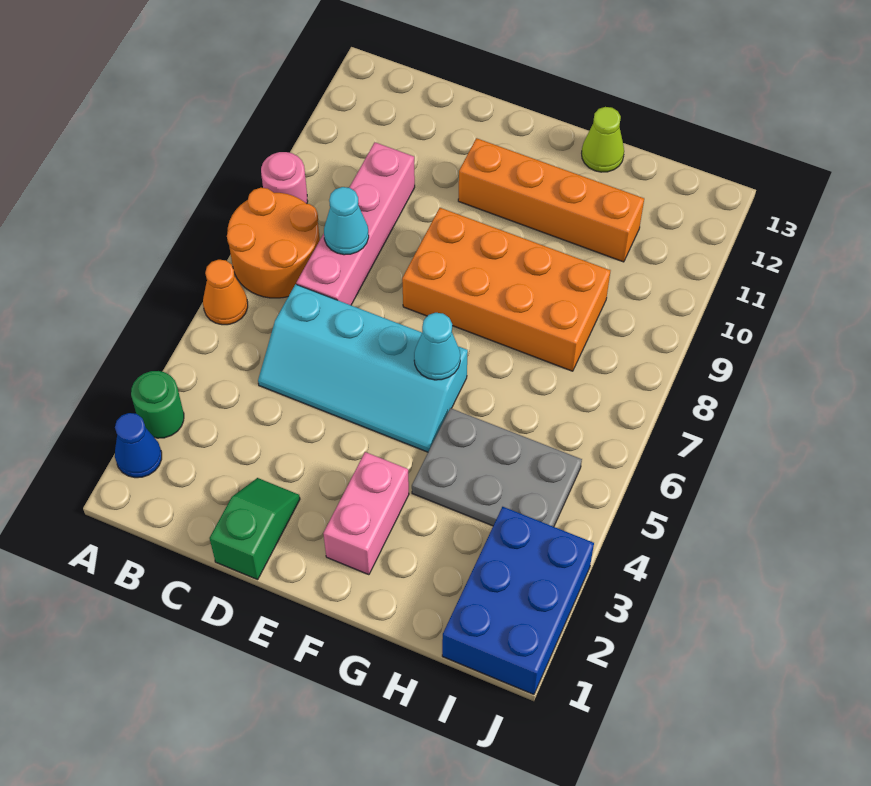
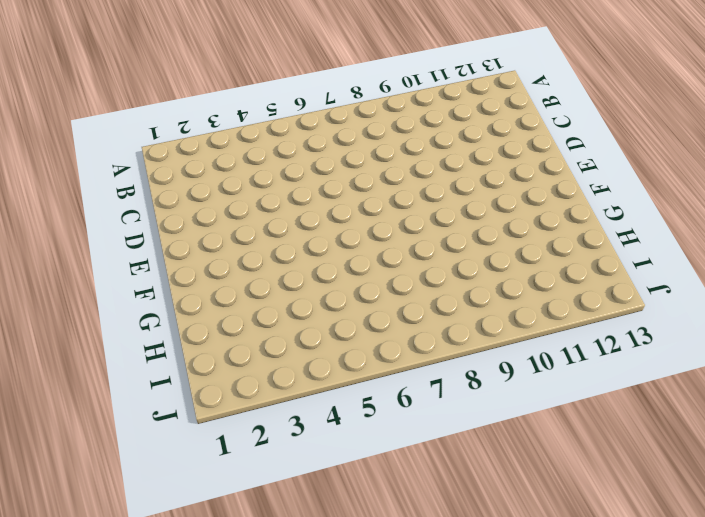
none -> blue cone A2 level 1
none -> green round brick A3 level 1
none -> orange cone A6 level 1

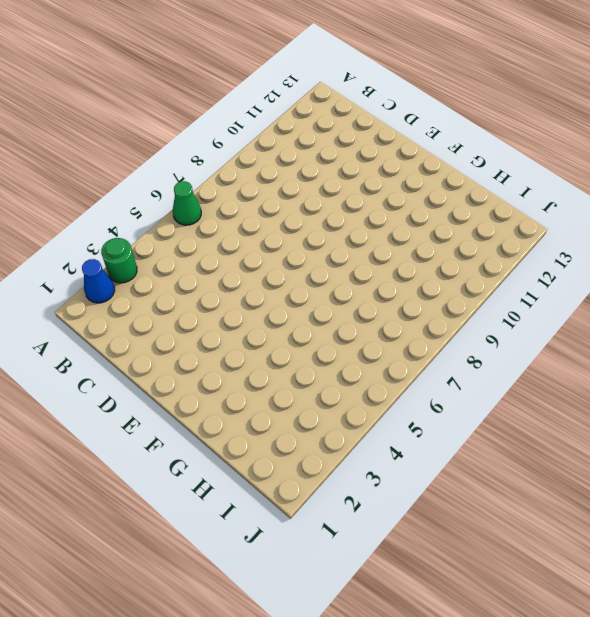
green cone A6 level 1 -> orange cone A6 level 1
none -> orange round brick A7:B8 level 1
none -> pink round brick A9 level 1
none -> cyan slope C5:F6 level 1 top 6

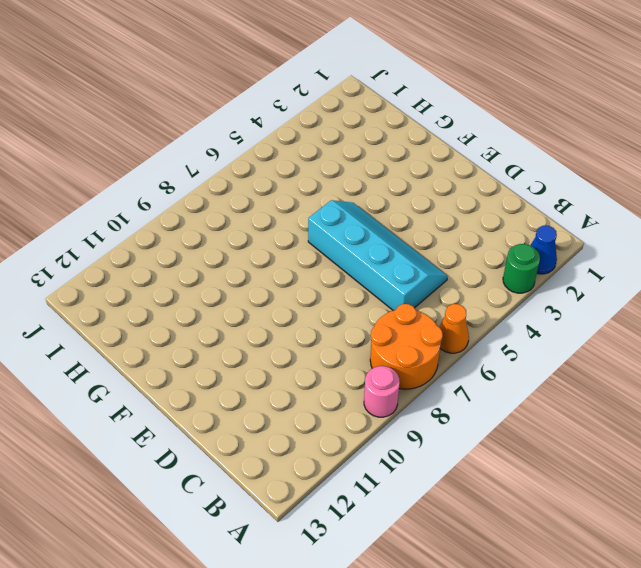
none -> pink brick C7:C10 level 1
none -> green slope D1:D2 level 1 top 1
none -> orange brick E8:H9 level 1

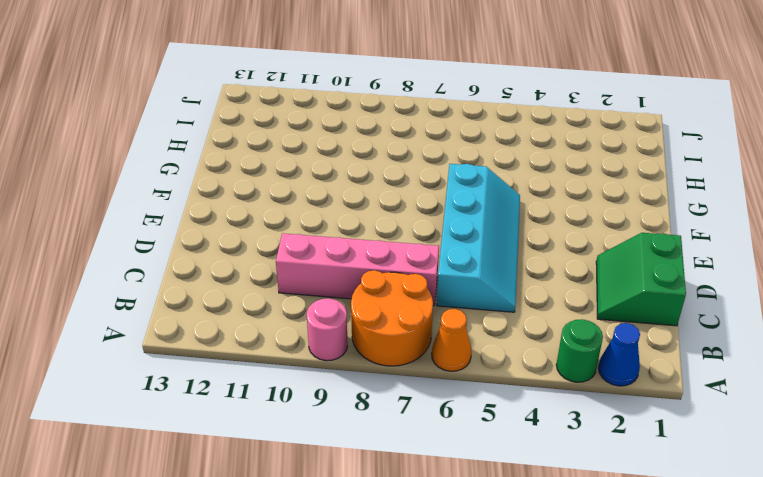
green slope C1:D2 level 1 top 1 -> green slope D1:D2 level 1 top 1
none -> orange brick E8:H9 level 1
none -> orange brick E11:H11 level 1
none -> pink brick F2:F3 level 1

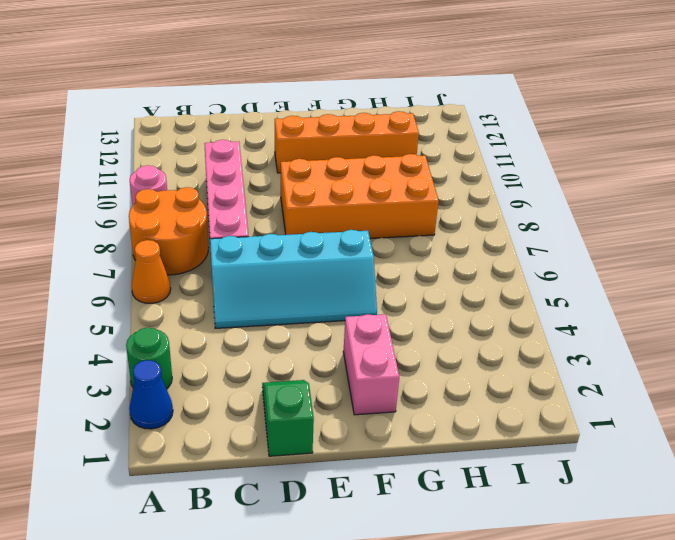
none -> grey plate G4:I5 level 1
none -> lime cone G13 level 1
none -> blue brick I1:J3 level 1

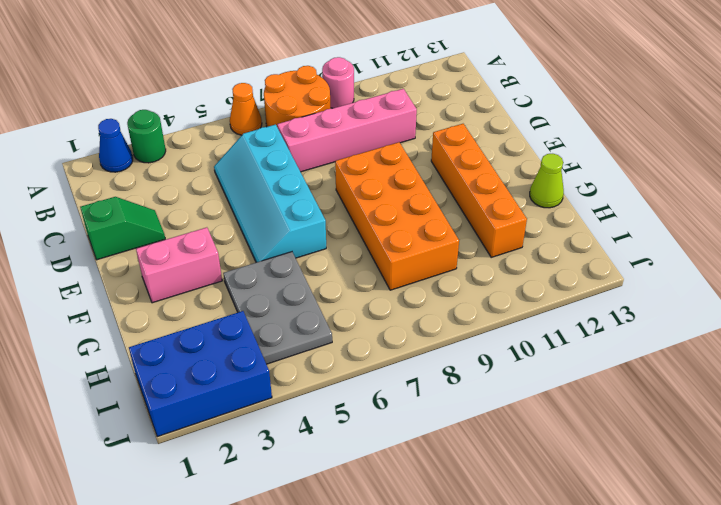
none -> cyan cone C8 level 2
none -> cyan cone F6 level 2

